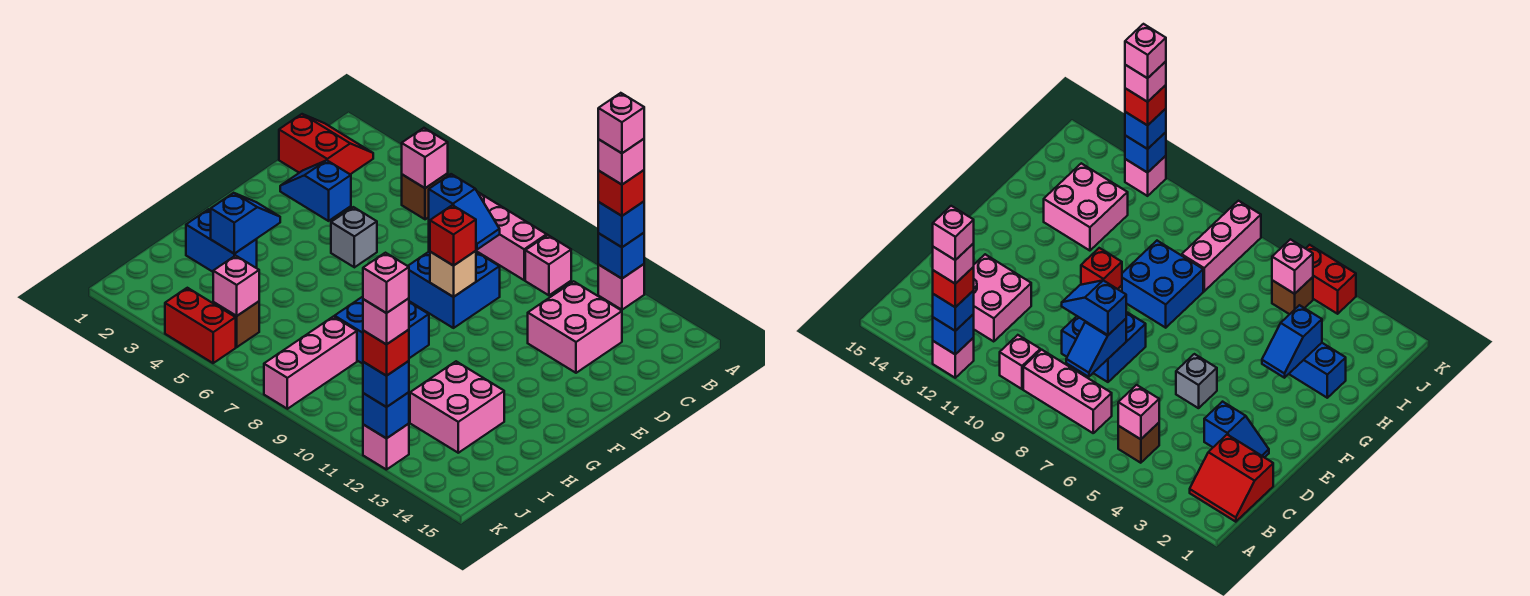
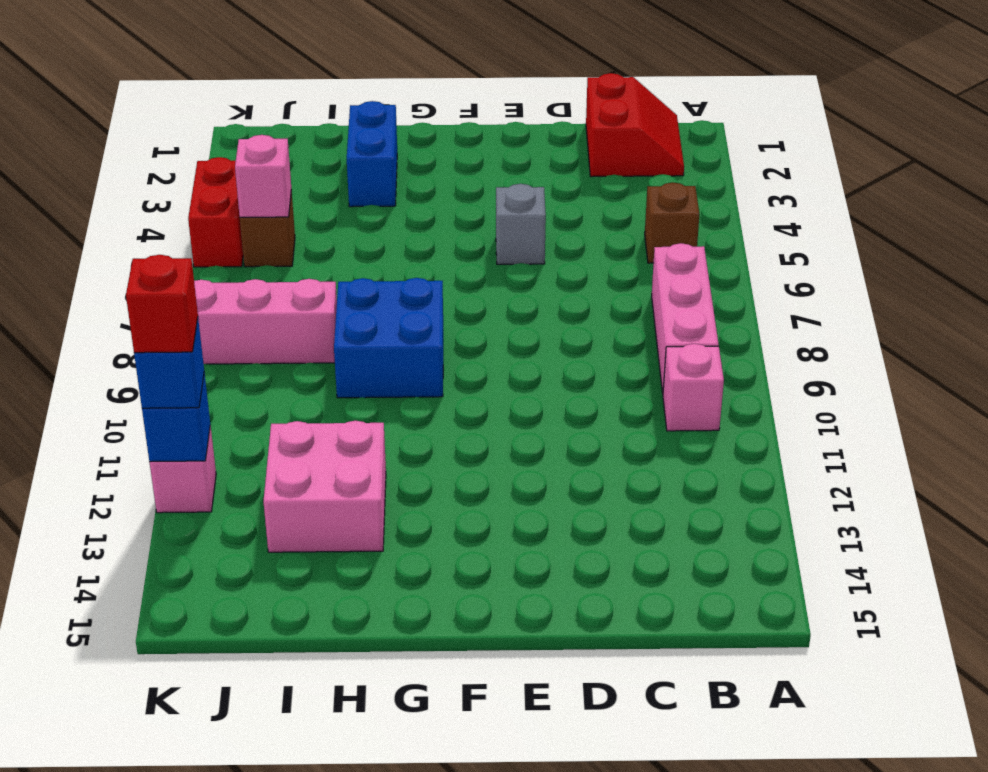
none -> pink brick A12 level 1
none -> pink brick C12:D13 level 1
none -> blue slope D2:D3 level 1 top 3
none -> blue brick D8:E9 level 1

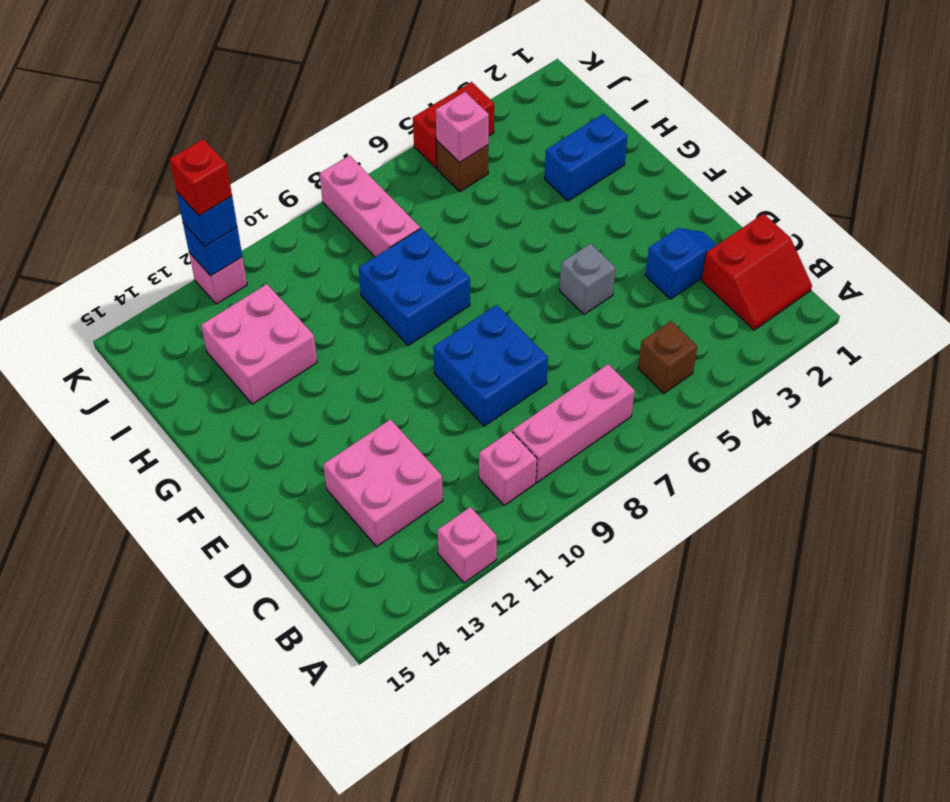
none -> blue brick A12 level 2
none -> pink brick B5 level 2
none -> blue slope C8:D8 level 2 top D
none -> tan brick E9 level 2

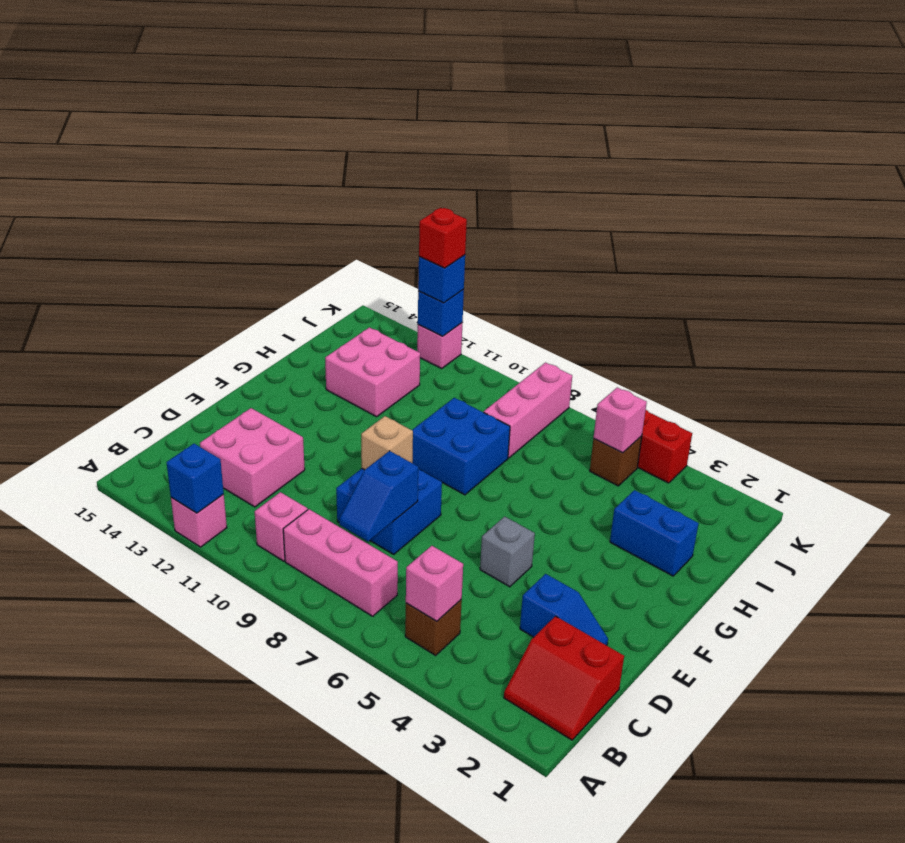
none -> blue slope G3:H3 level 2 top H
none -> blue brick A12 level 3
none -> blue slope D8:D9 level 3 top 8
none -> red brick E9 level 3

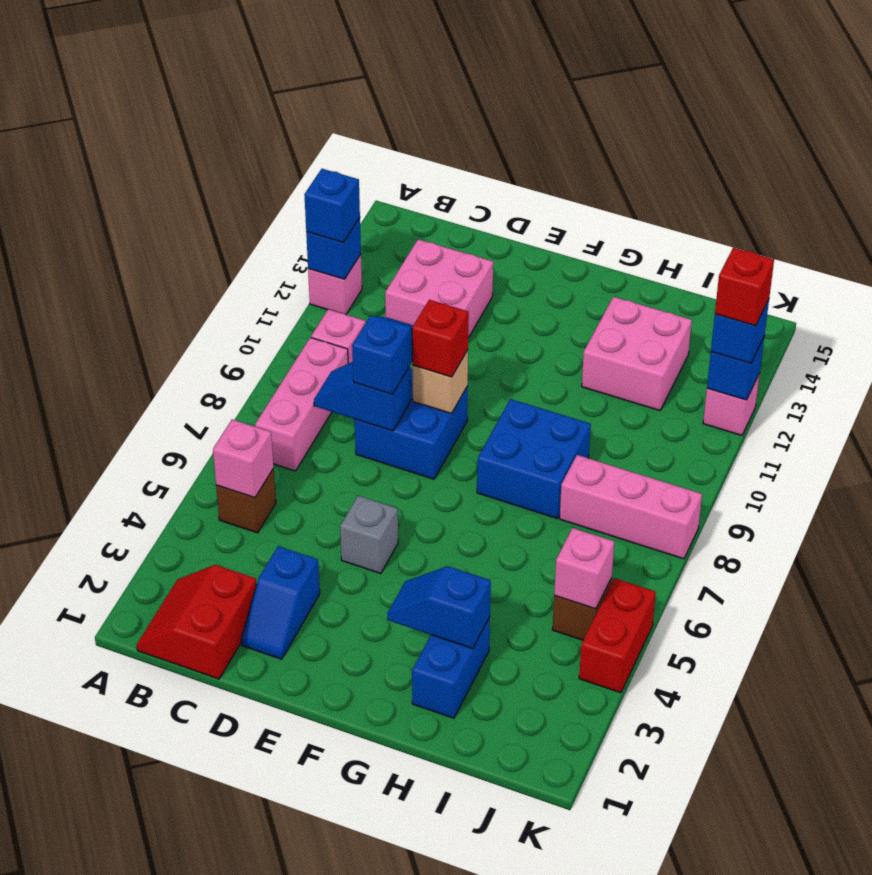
none -> red brick A12 level 4
none -> pink brick A12 level 5
none -> pink brick K12 level 5
none -> pink brick A12 level 6

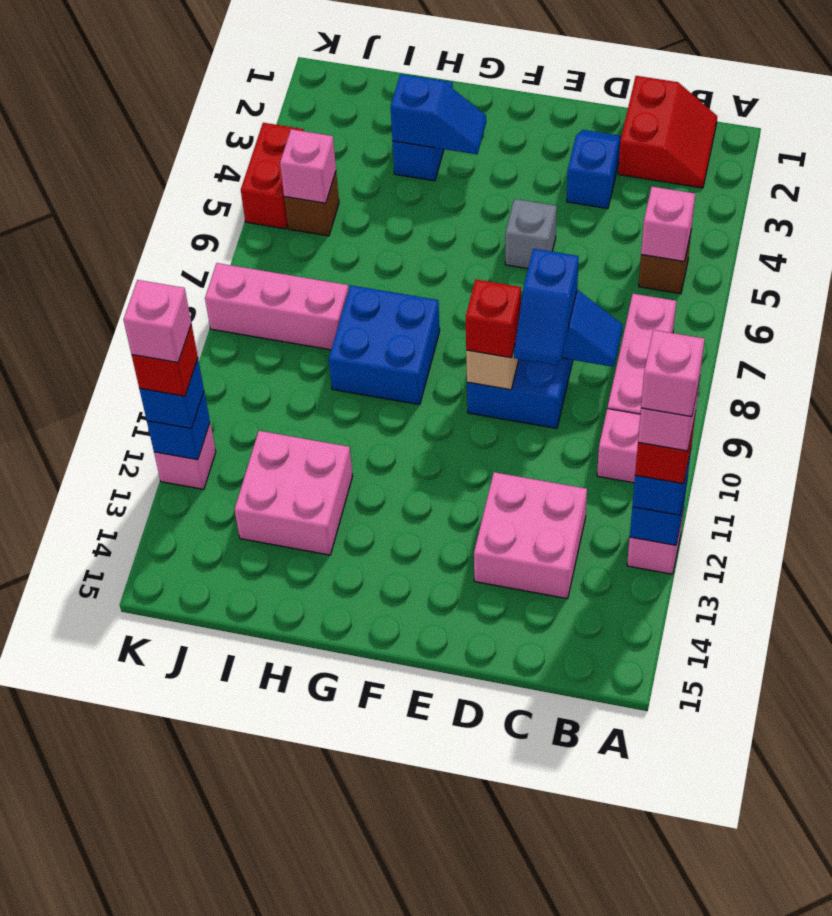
none -> pink brick K12 level 6

